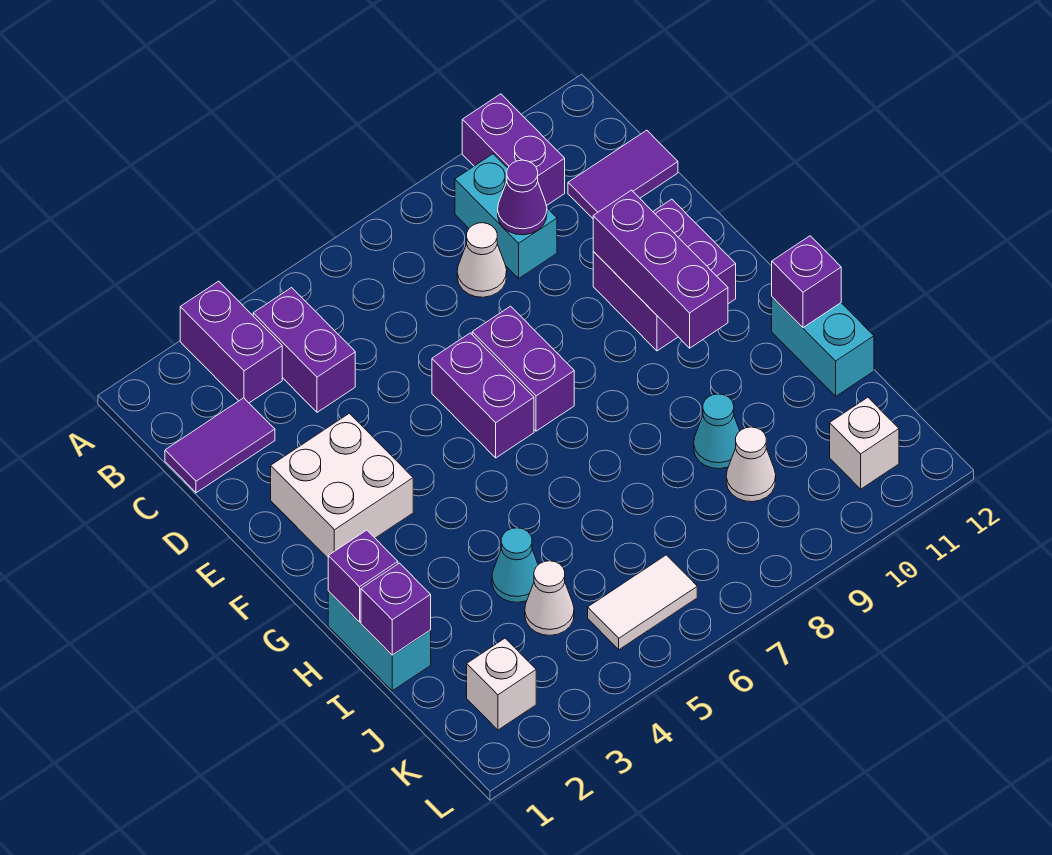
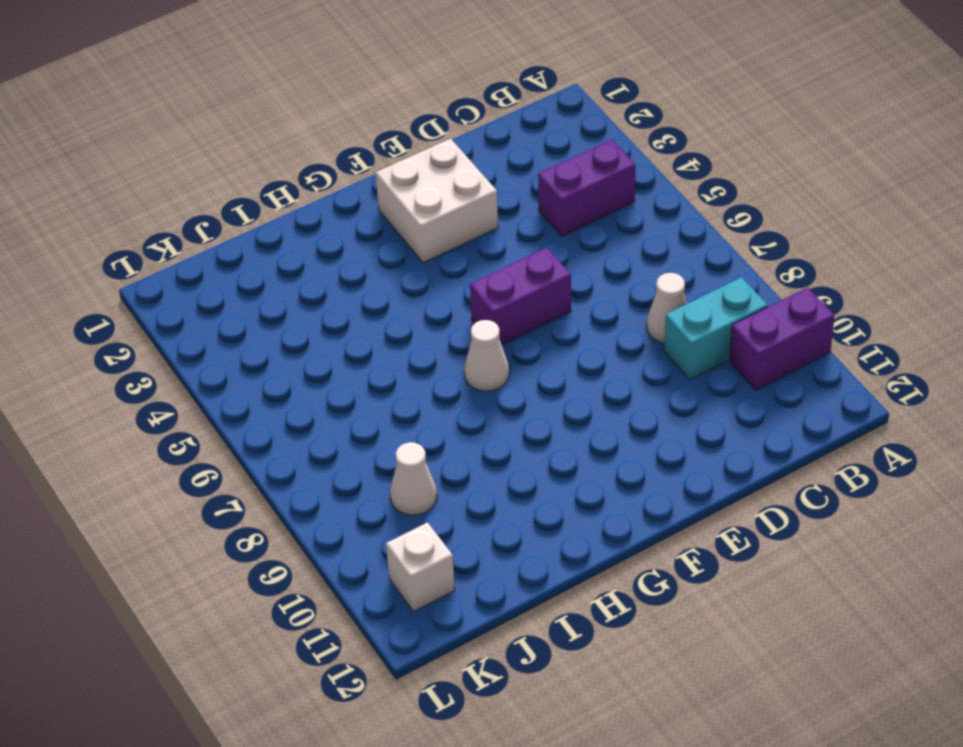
white cone G7 level 1 -> white cone J4 level 1
none -> purple brick A3:B3 level 1
none -> purple tile C1:C2 level 1
none -> purple tile C11:C12 level 1

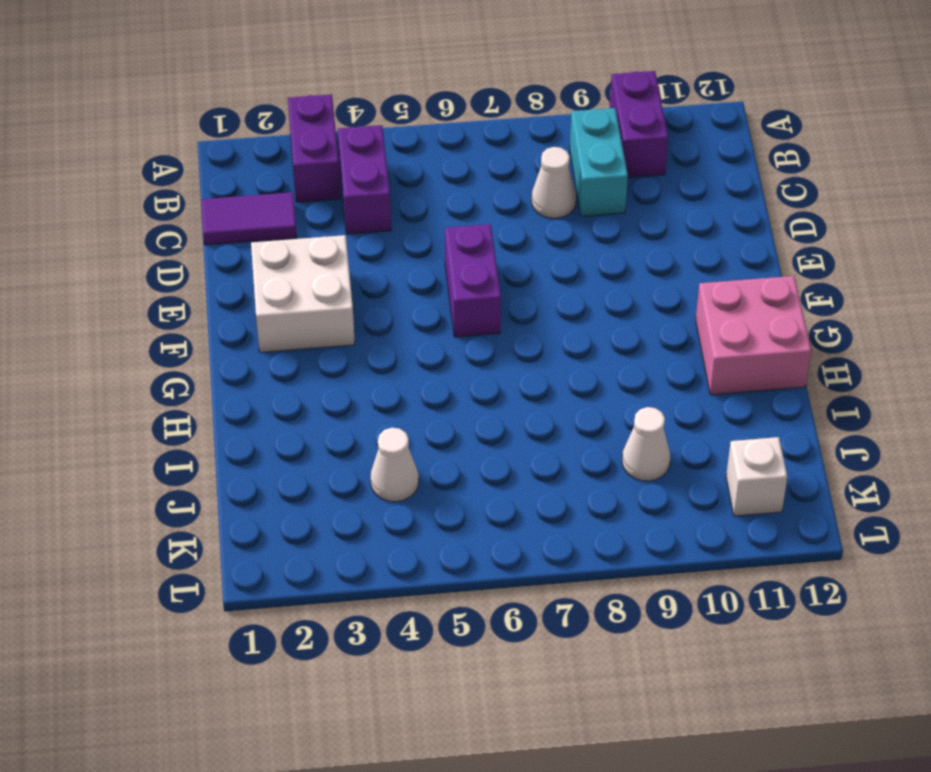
pink brick G11:H12 level 1 -> cyan brick H12:I12 level 1
none -> purple tile C11:C12 level 1
none -> purple brick E7:F7 level 1
none -> purple brick E10:F11 level 1

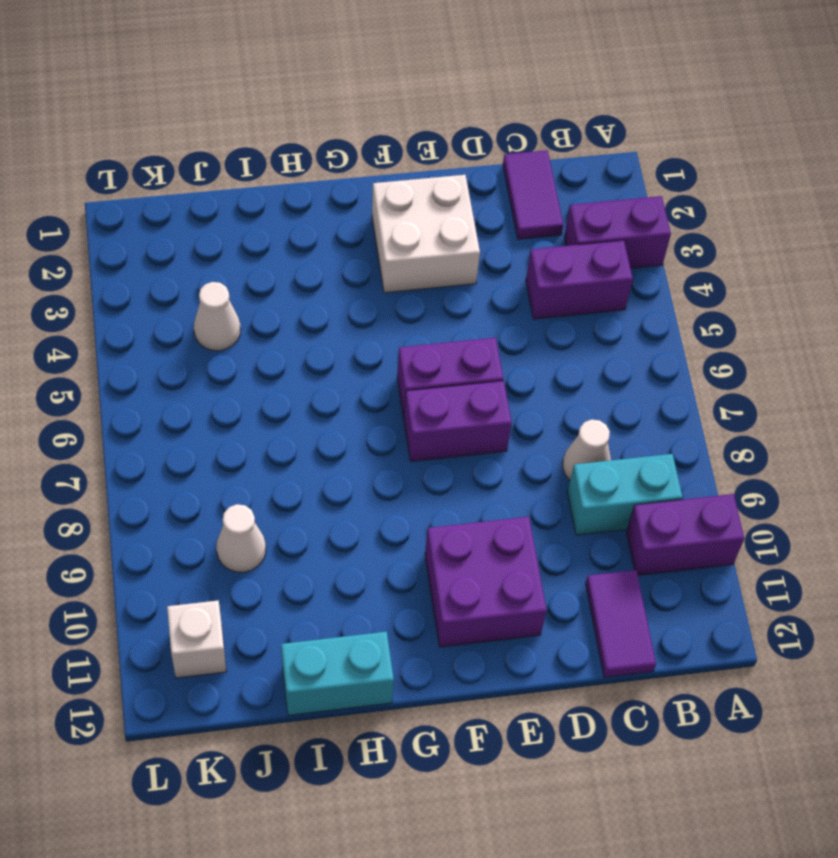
none -> cyan brick H1:I1 level 1
none -> cyan cone I4 level 1
none -> cyan cone I9 level 1

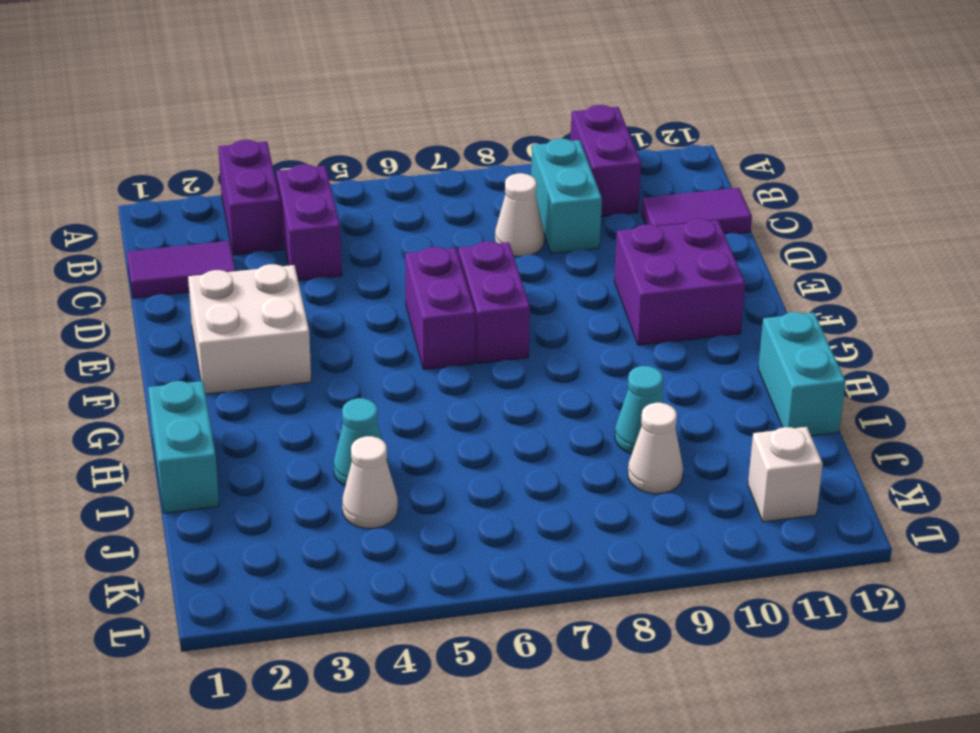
none -> white brick K2 level 1
none -> white tile K5:K6 level 1
none -> purple cone C9 level 2

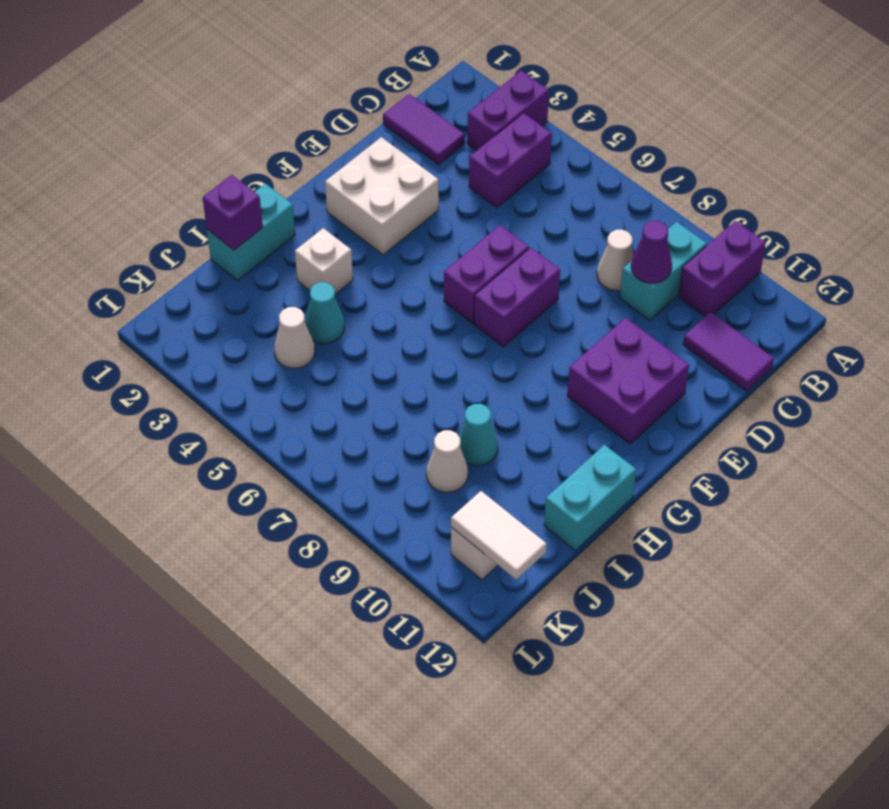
white brick H3 level 1 -> white brick K2 level 1
white tile K11:K12 level 2 -> white tile K5:K6 level 1
none -> purple brick E10:G10 level 2
none -> purple brick H1 level 2
none -> purple brick H12 level 2

